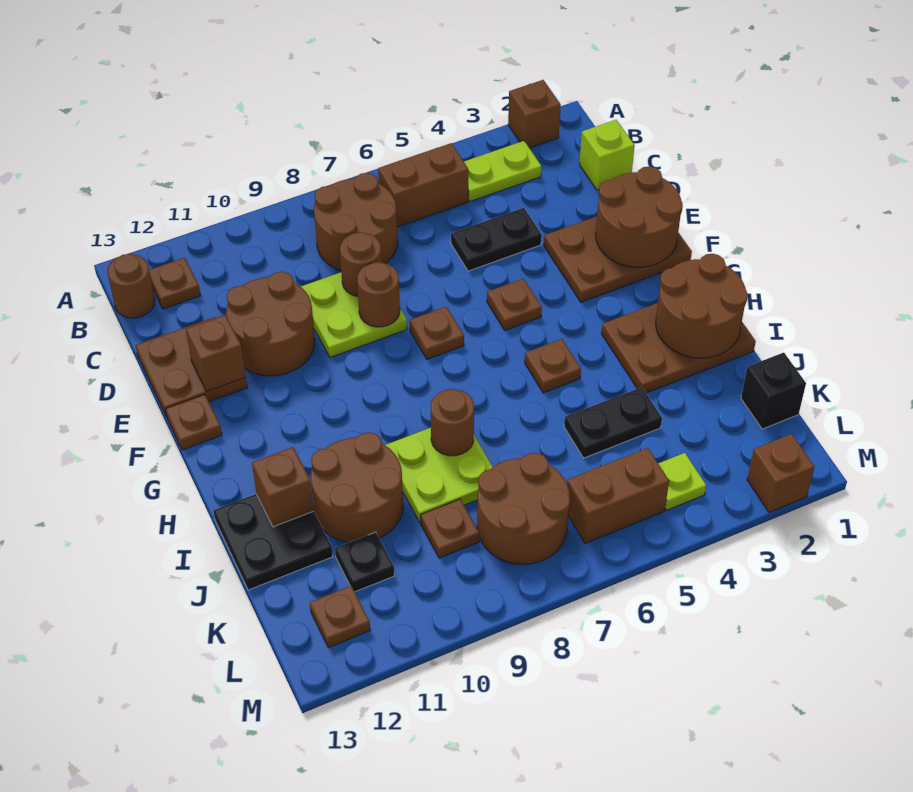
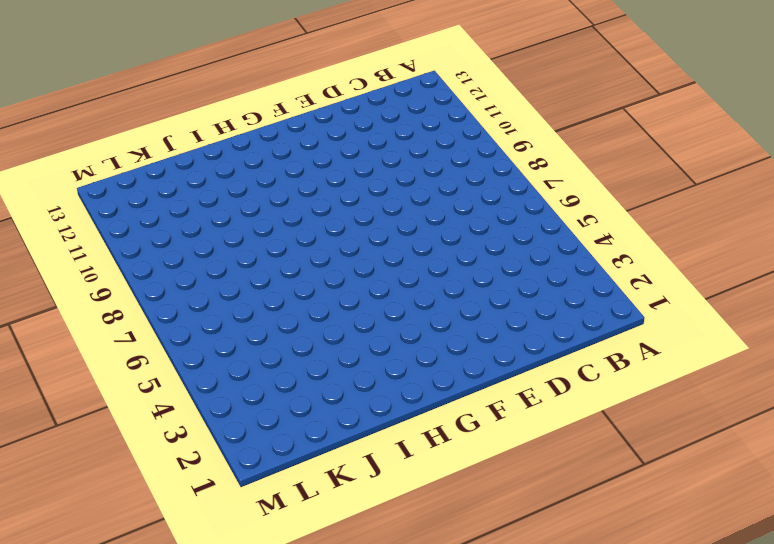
none -> brown brick A2 level 1
none -> lime plate B3:B4 level 1
none -> brown brick B5:B6 level 1
none -> brown round brick B7:C8 level 1

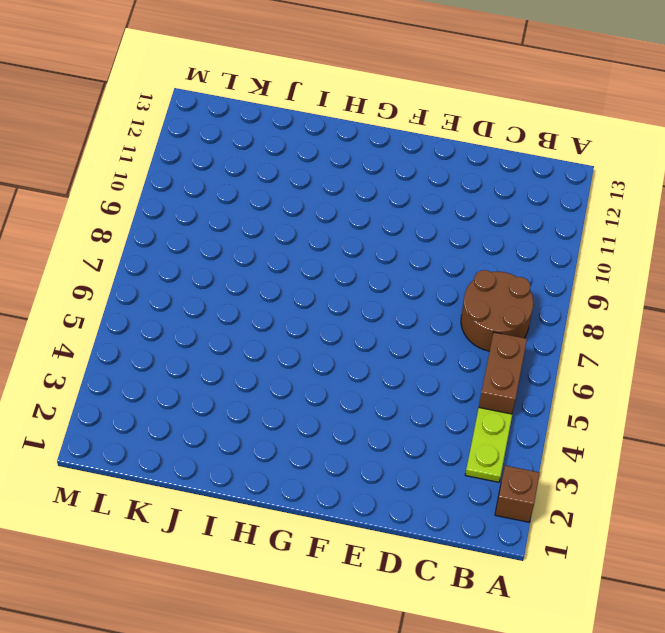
none -> brown plate B12 level 1
none -> brown round brick B13 level 1
none -> lime brick C1 level 1
none -> black plate D4:D5 level 1

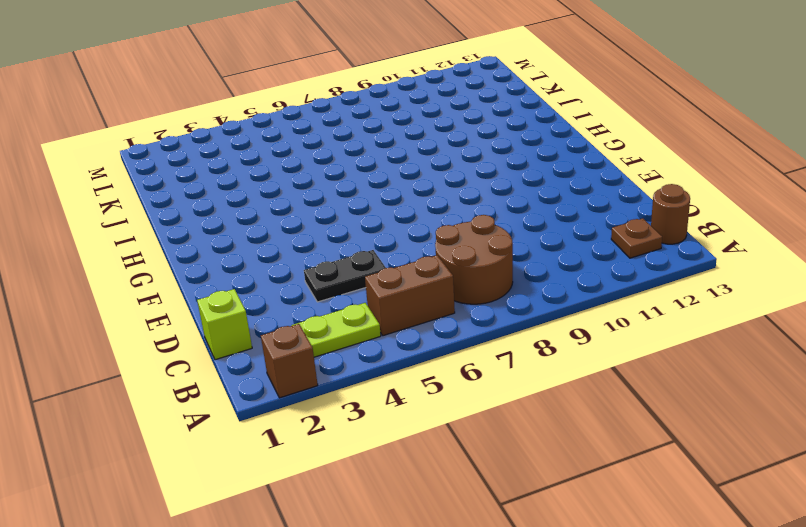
none -> lime plate D8:E9 level 1
none -> brown round brick D10:E11 level 1
none -> brown plate D12:E13 level 1
none -> brown plate E1:F3 level 1

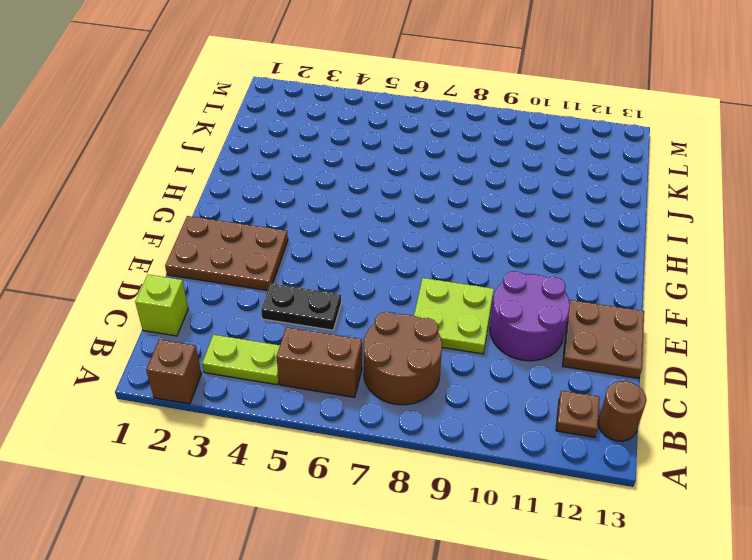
purple round brick D10:E11 level 1 -> brown round brick D10:E11 level 1
none -> brown plate F5 level 1
none -> brown plate F7 level 1
none -> brown plate F13 level 1
none -> brown plate H1:I3 level 1

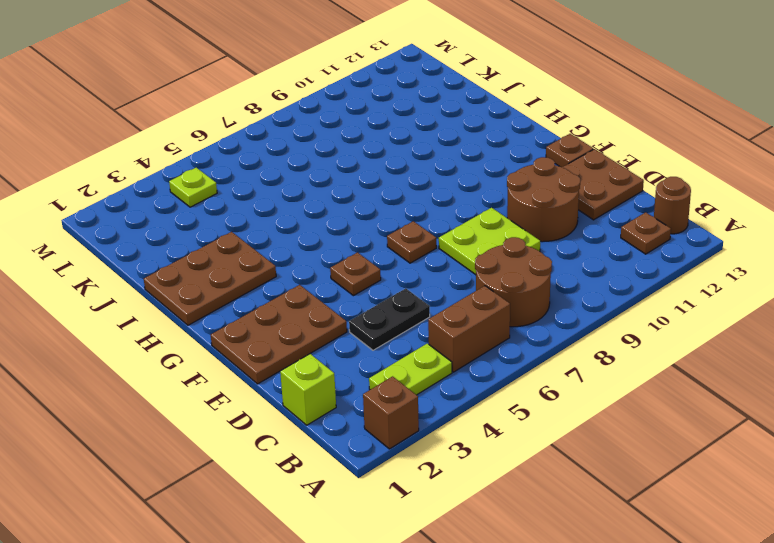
none -> brown plate H5 level 1
none -> lime plate I8:J9 level 1
none -> brown round brick I10:J11 level 1
none -> black plate I12:J13 level 1

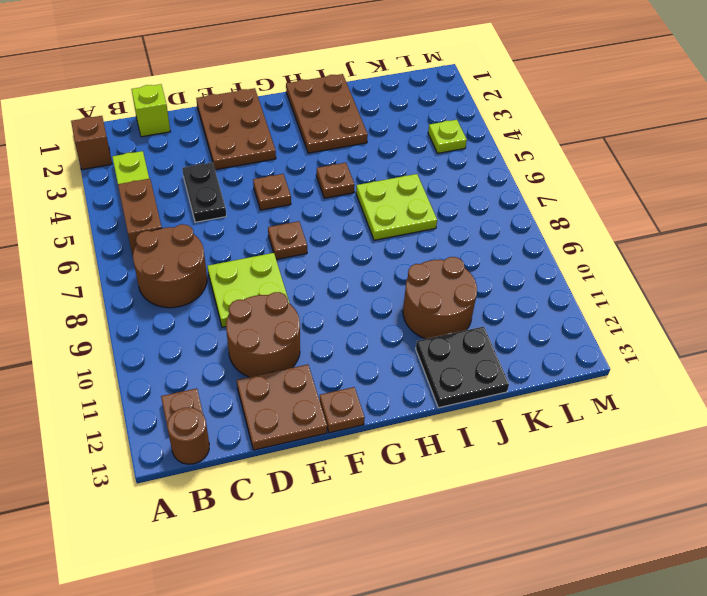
lime plate I6:J7 level 1 -> lime plate I8:J9 level 1
none -> black plate J4:J5 level 1
none -> black brick K1 level 1
none -> brown round brick K7:L8 level 1
none -> brown plate K9 level 1

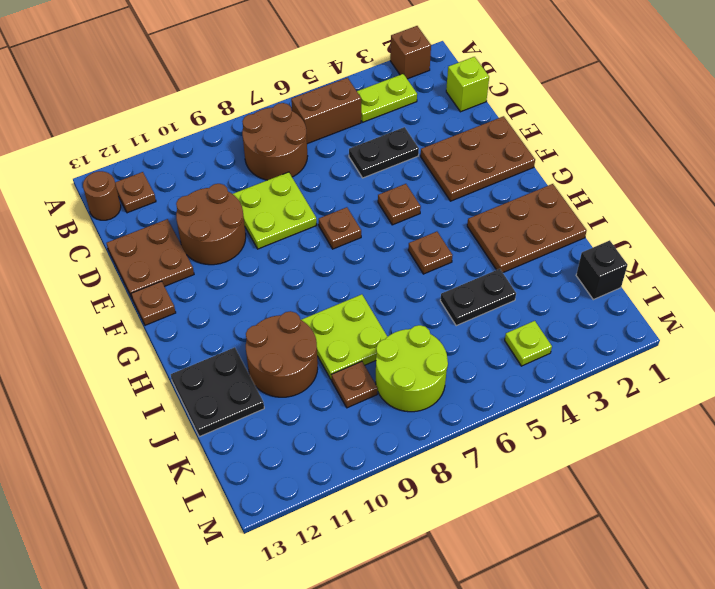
lime round brick K7:L8 level 1 -> brown round brick K7:L8 level 1
none -> black plate K11 level 1
none -> brown brick L5:L6 level 1
none -> brown plate L12 level 1
none -> brown brick M2 level 1

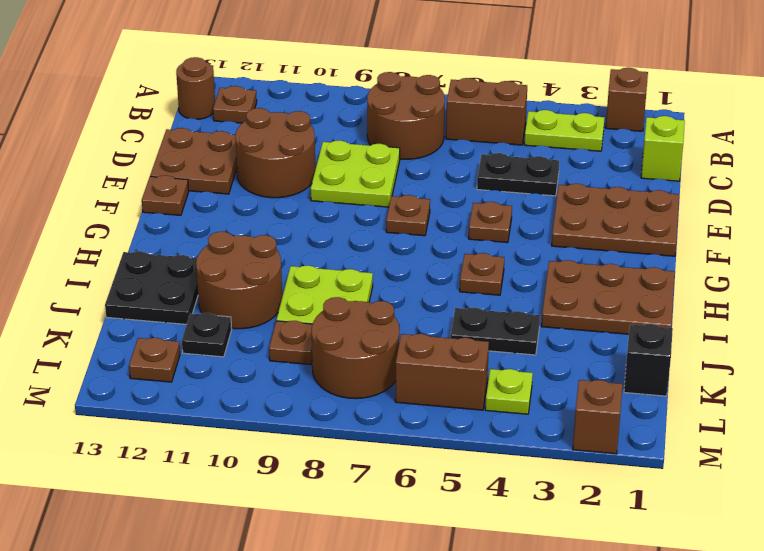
none -> brown round brick D8 level 2
none -> brown round brick E1:F2 level 2
none -> brown round brick E8 level 2
none -> brown brick E12 level 2

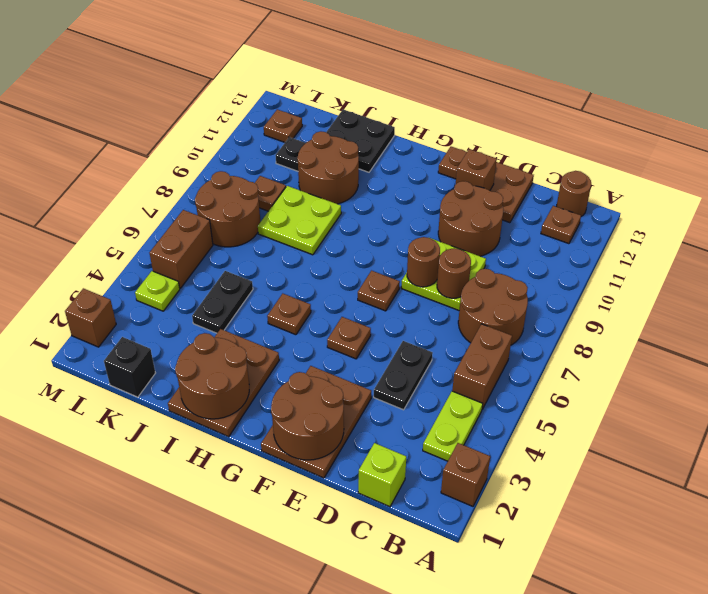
none -> brown round brick I8 level 2
none -> brown brick I12 level 2

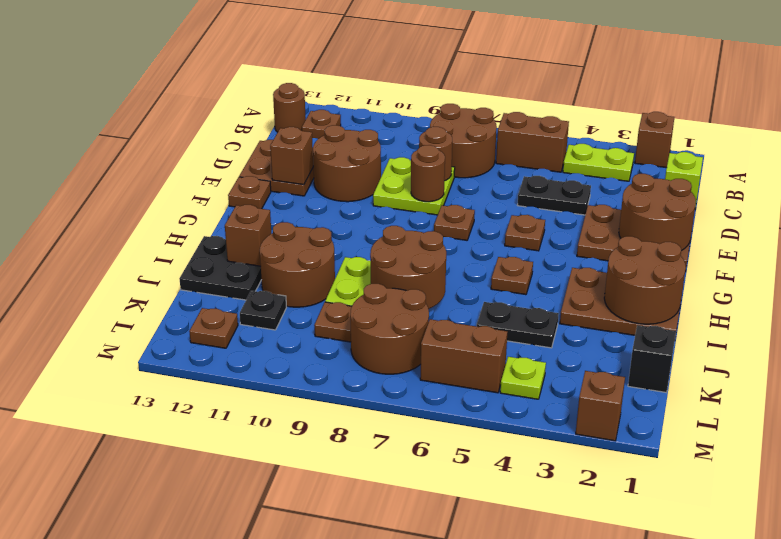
brown round brick I7:J8 level 2 -> brown round brick I8 level 2

